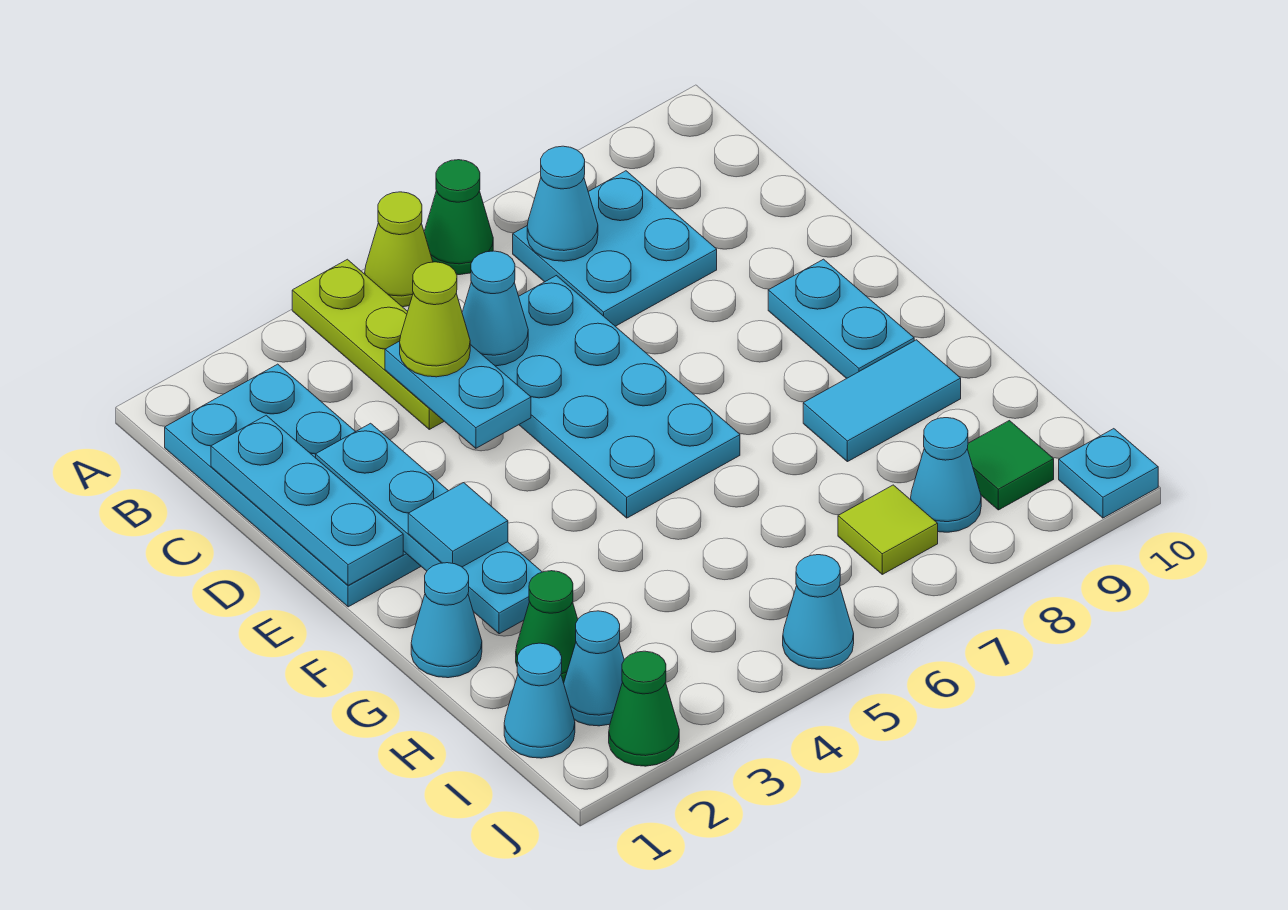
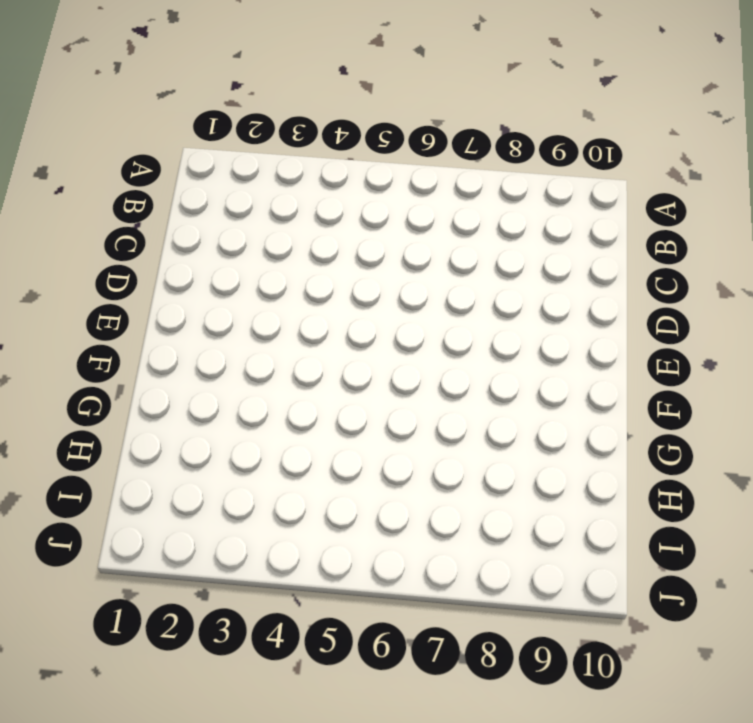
none -> lime plate A4:C4 level 1
none -> lime cone A5 level 1
none -> green cone A6 level 1

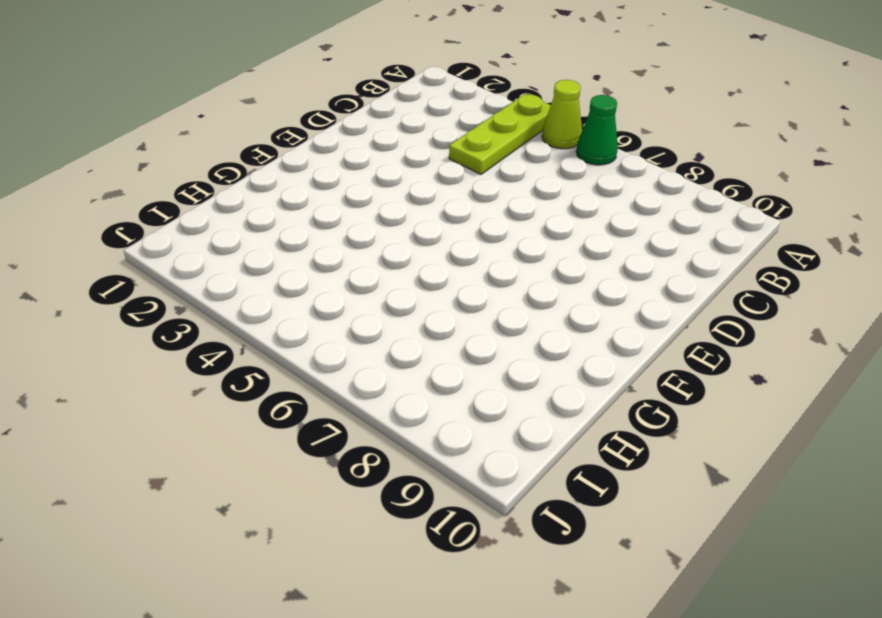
none -> cyan plate B1:E2 level 1
none -> cyan plate B7:C8 level 1
none -> cyan plate C5:F6 level 1

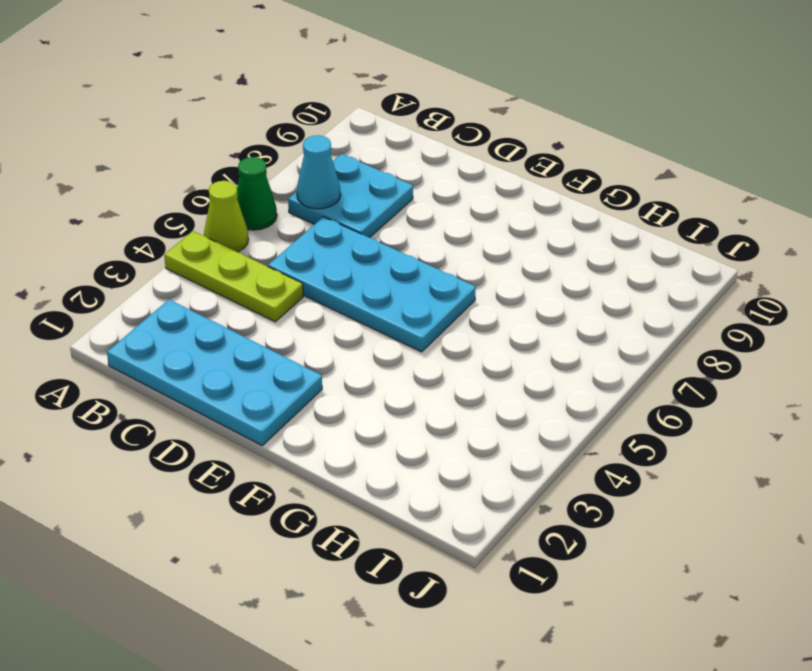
none -> cyan plate E9:F9 level 1
none -> cyan cone G1 level 1
none -> cyan tile G8:G9 level 1

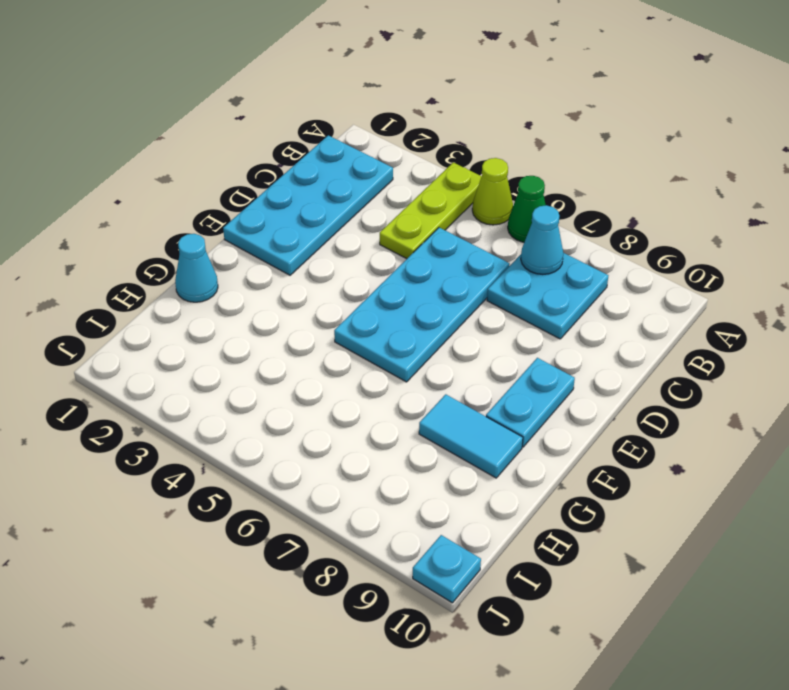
none -> green cone H2 level 1
none -> cyan cone I1 level 1
none -> cyan cone I2 level 1

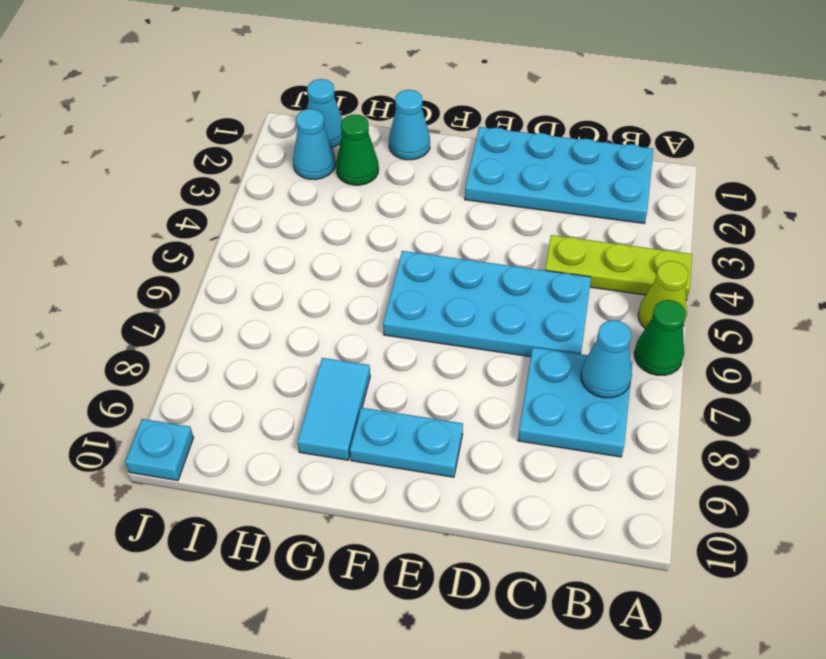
none -> lime tile I7 level 1
none -> cyan cone I8 level 1
none -> green tile I9 level 1

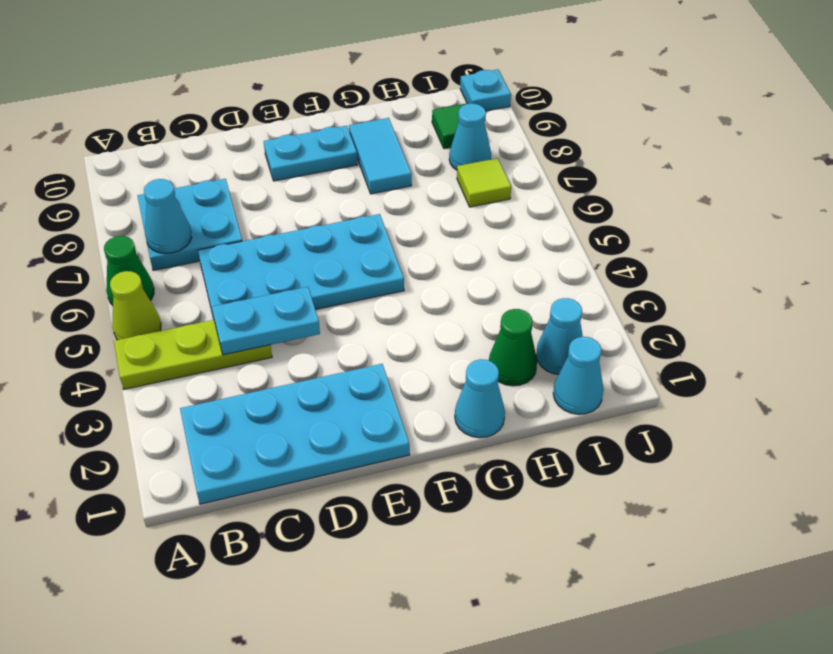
none -> green cone J2 level 1
none -> cyan cone J5 level 1
none -> cyan plate C1:E1 level 2

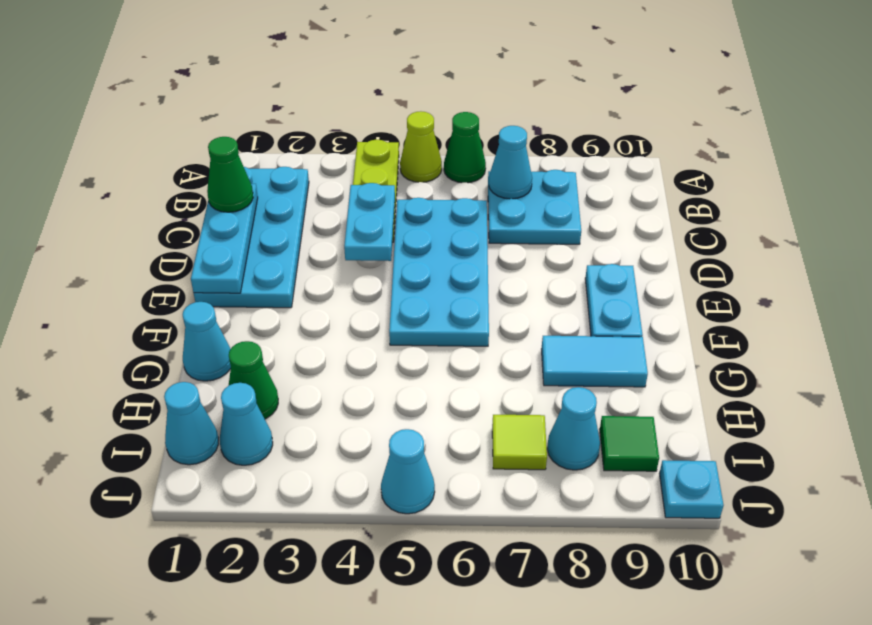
green cone C1 level 3 -> green cone J2 level 1
none -> cyan cone C5 level 2
none -> cyan plate D2:G2 level 2
none -> lime cone C4 level 3

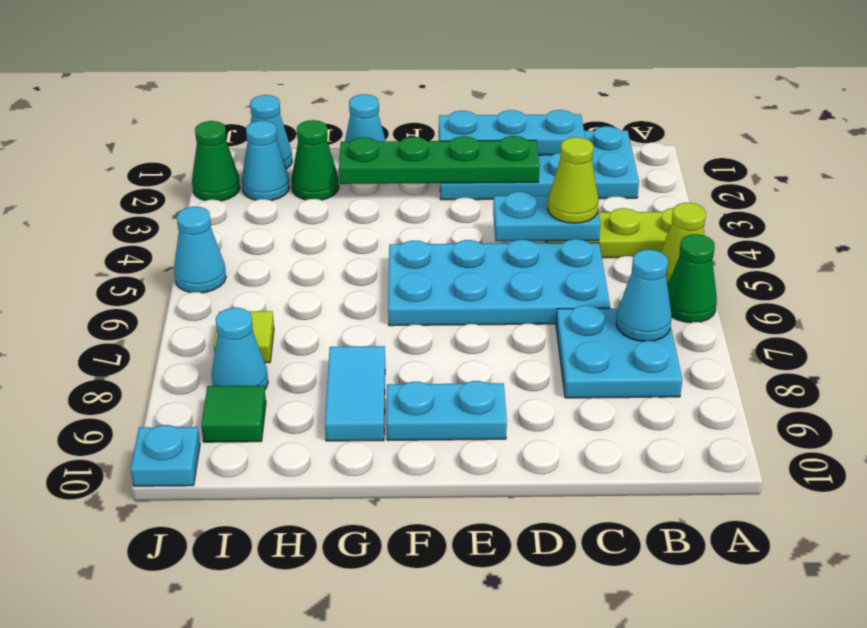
green plate D2:G2 level 2 -> cyan plate D2:G2 level 2
none -> cyan cone C5 level 2
none -> cyan tile F2 level 3

